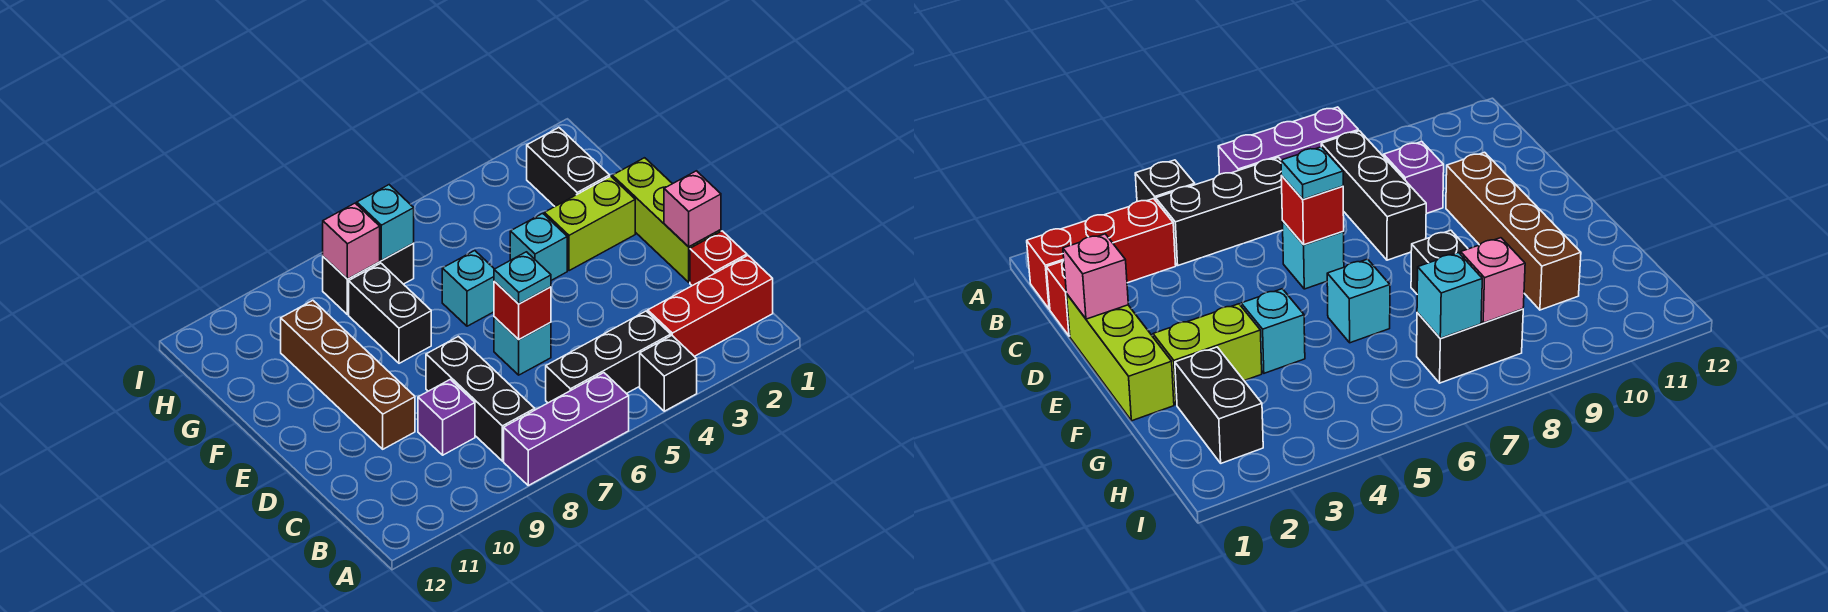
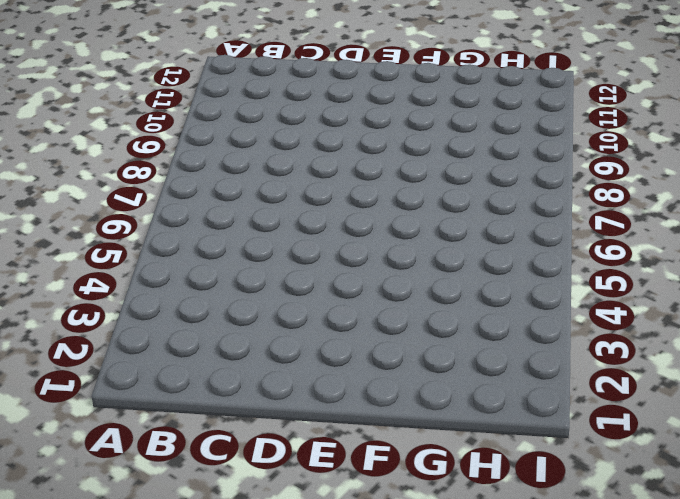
none -> black brick A4 level 1
none -> purple brick A6:A8 level 1
none -> red brick B1:B3 level 1

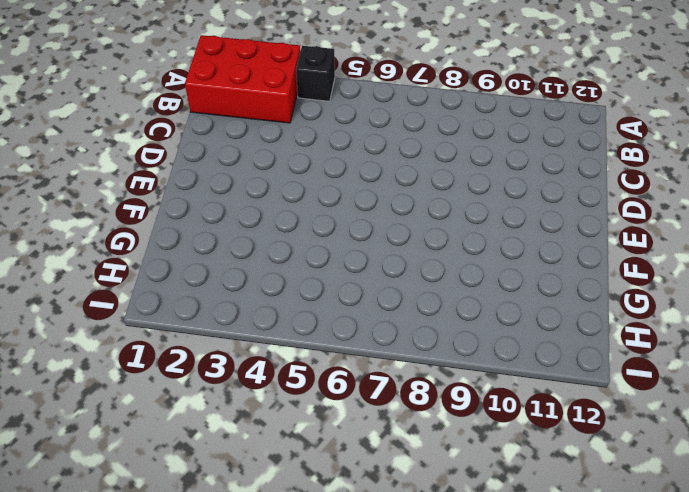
red brick A1:B3 level 1 -> red brick B1:B3 level 1
none -> purple brick A6:A8 level 1
none -> black brick B4:B6 level 1
none -> black brick B8:D8 level 1

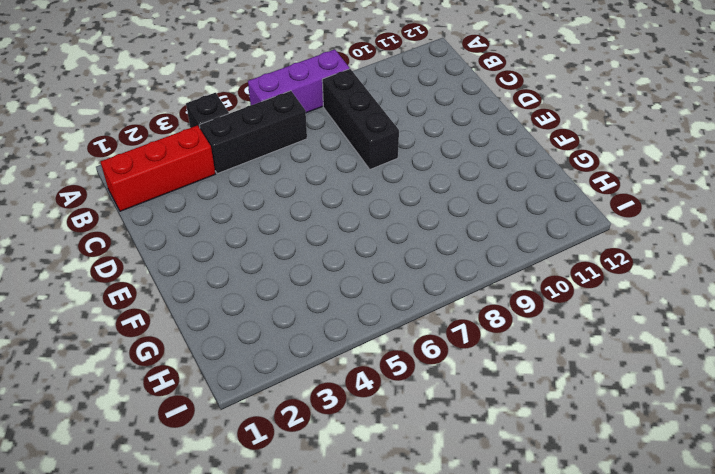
none -> red brick C1 level 1
none -> purple brick C9 level 1
none -> lime brick D1:F1 level 1

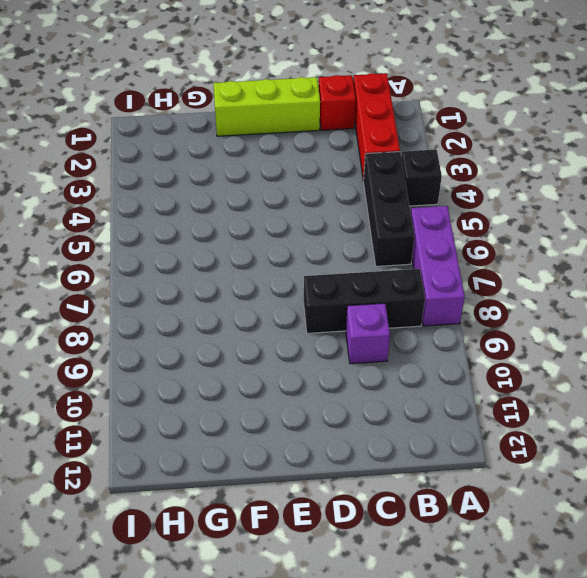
none -> cyan brick D6 level 1
none -> brown brick D10:G10 level 1
none -> lime brick F2:F3 level 1

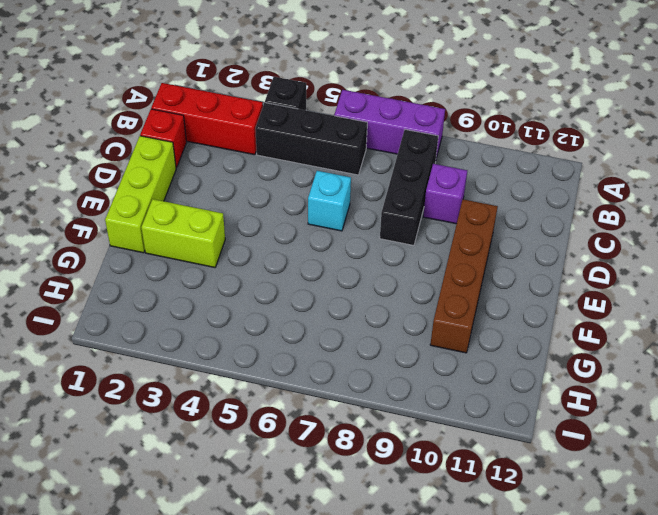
none -> cyan brick F4 level 1
none -> cyan brick F6 level 1
none -> black brick F8:G8 level 1

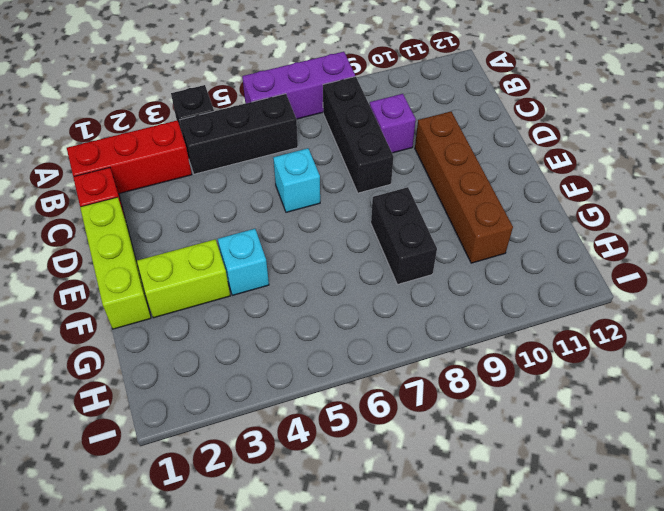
none -> cyan brick F6 level 1
none -> black brick G2:H2 level 1
none -> black brick H7:H8 level 1

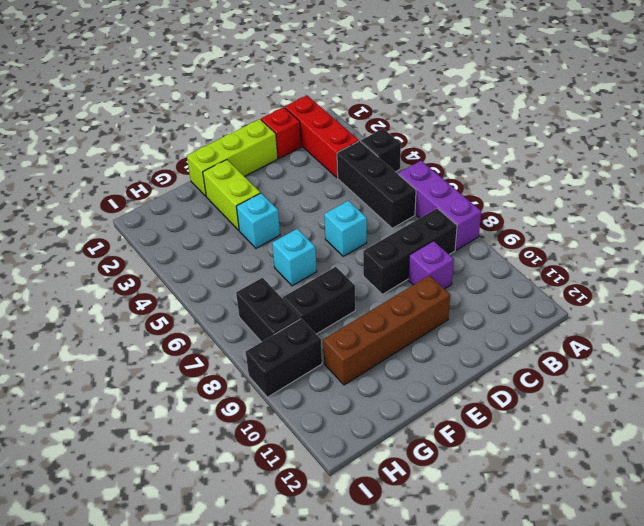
black brick H9:I9 level 1 -> black brick G2:H2 level 1
none -> pink brick D1 level 2
none -> red brick D6 level 2
none -> cyan brick H7 level 2

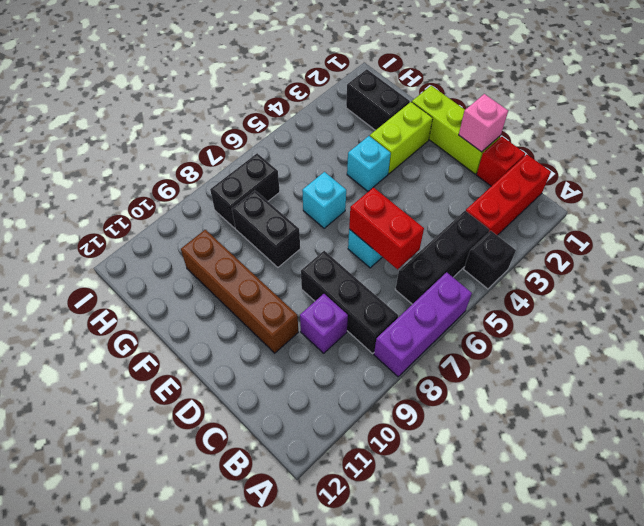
red brick C6:D6 level 2 -> red brick D6 level 2
none -> cyan brick H7 level 2
none -> pink brick H8 level 2
none -> cyan plate D6 level 3

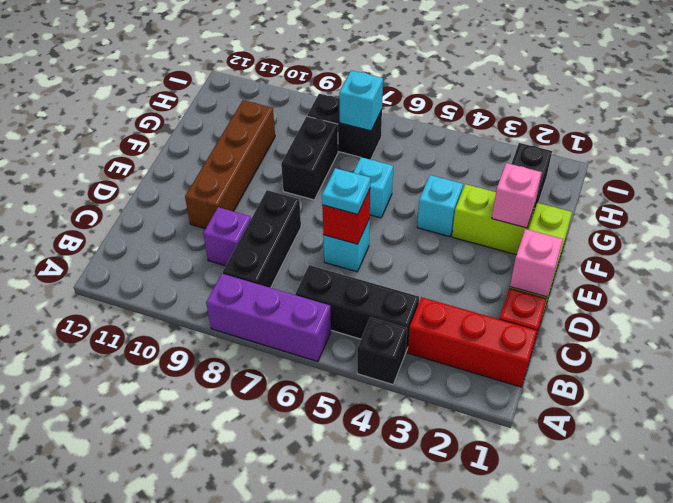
pink brick F2 level 2 -> pink brick H8 level 2

